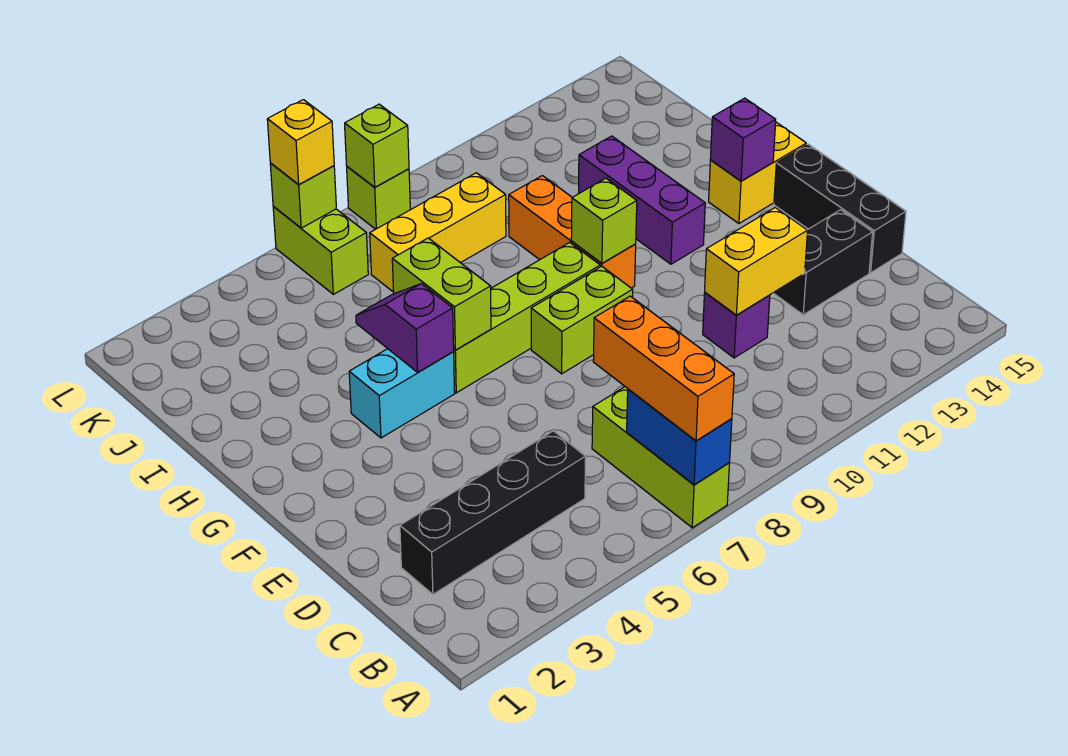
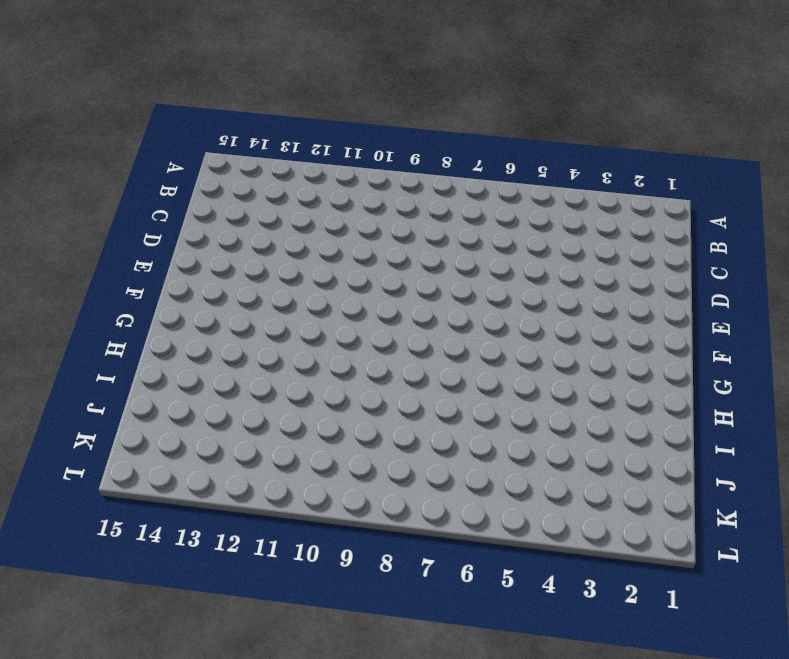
none -> lime brick A7:C7 level 1
none -> black brick C2:C5 level 1
none -> purple brick D11 level 1

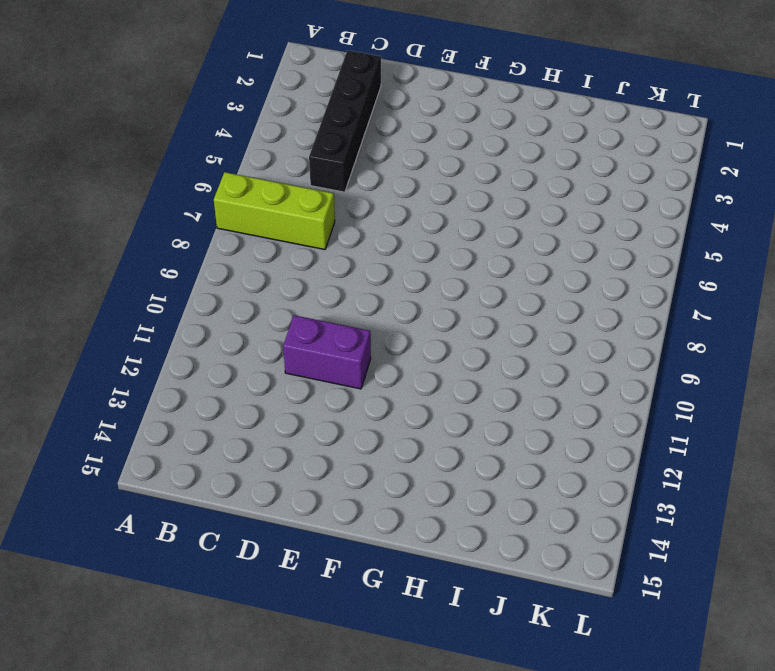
purple brick D11:E11 level 1 -> purple brick D11 level 1
none -> black brick D13:D14 level 1
none -> black brick D15:F15 level 1
none -> lime brick F8:F9 level 1

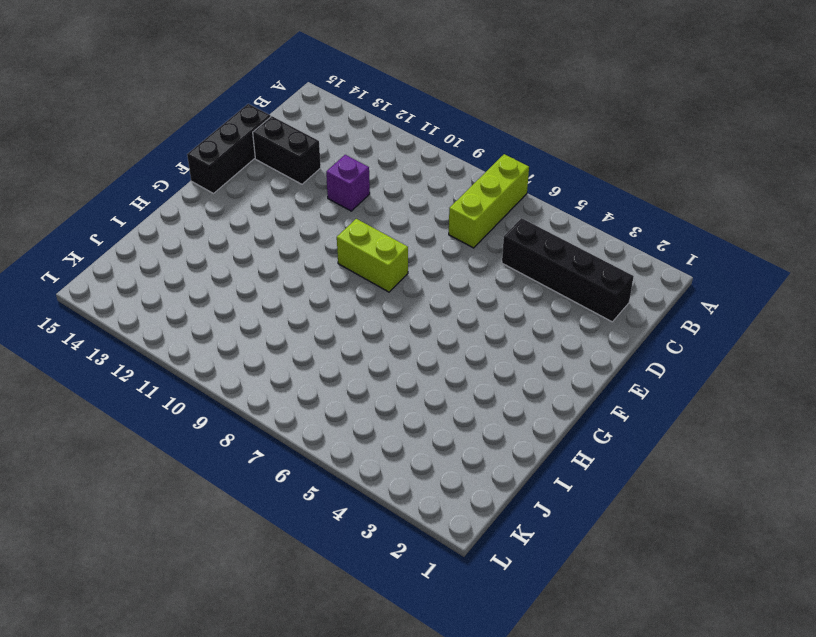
none -> cyan brick G4:G5 level 1
none -> lime brick G6:G9 level 1
none -> orange brick G10:I10 level 1

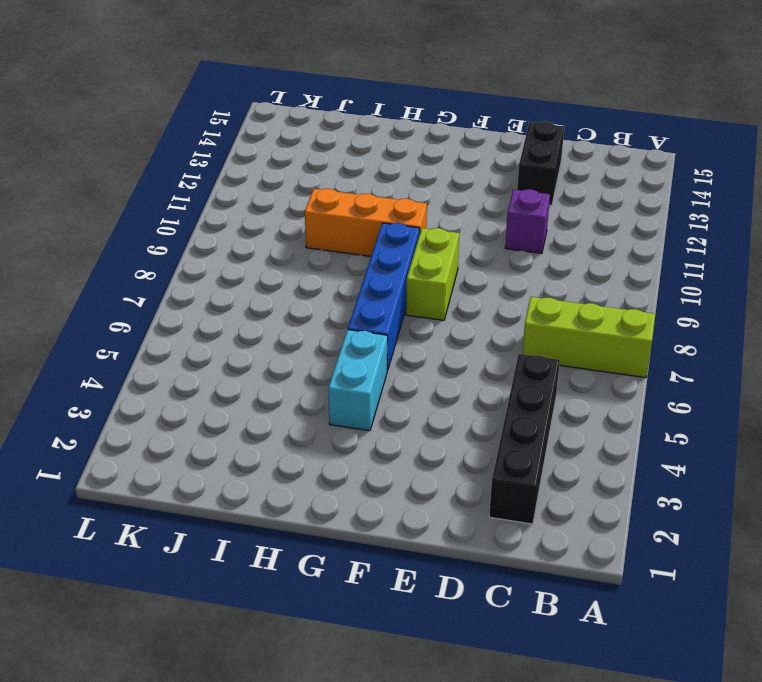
blue brick G6:G9 level 1 -> lime brick G6:G9 level 1
none -> black brick D15:F15 level 1
none -> purple brick G12:I12 level 1
none -> yellow brick G14:G15 level 1

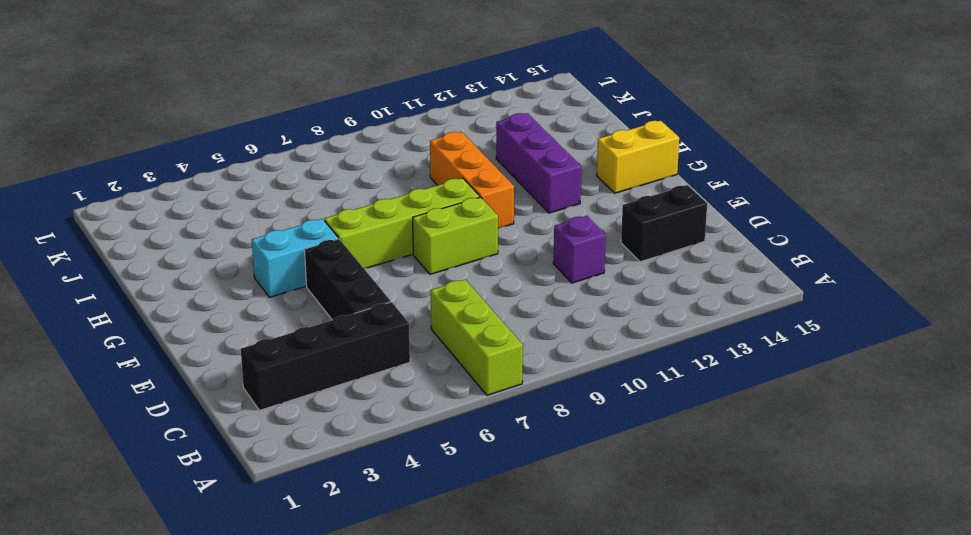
black brick D5:F5 level 1 -> black brick D15:F15 level 1
none -> yellow brick J7:J9 level 1
none -> lime brick K6:L6 level 1
none -> lime brick L8 level 1

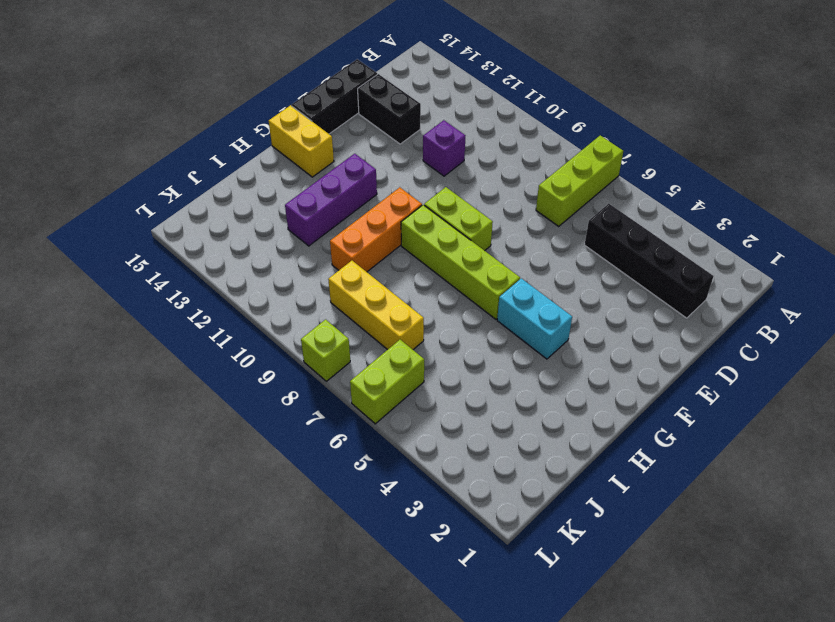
none -> blue brick A7:B7 level 2
none -> yellow brick D11:D12 level 2
none -> purple slope G5:H5 level 2 top G

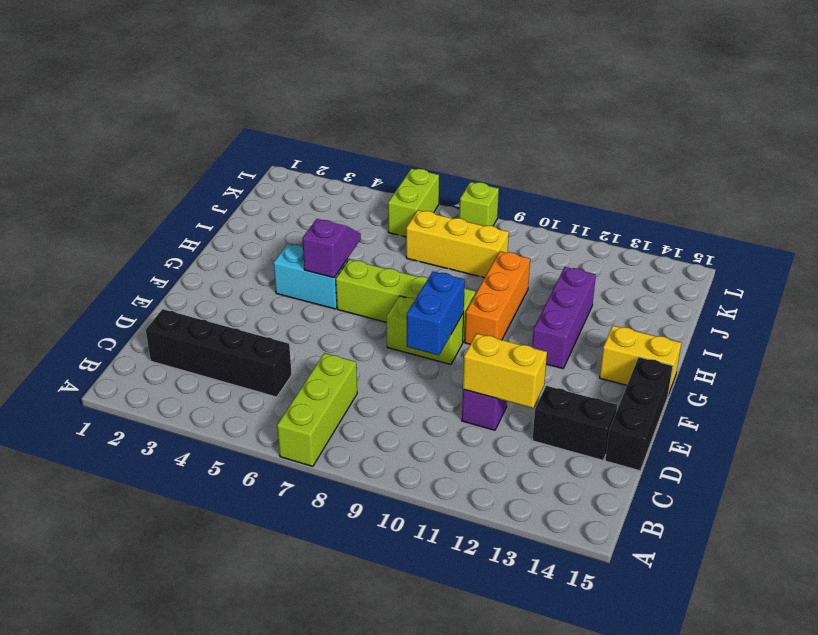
blue brick E9:F9 level 2 -> blue brick A7:B7 level 2
none -> lime brick G6:H6 level 2
none -> lime brick G10 level 2
none -> purple brick G14 level 2

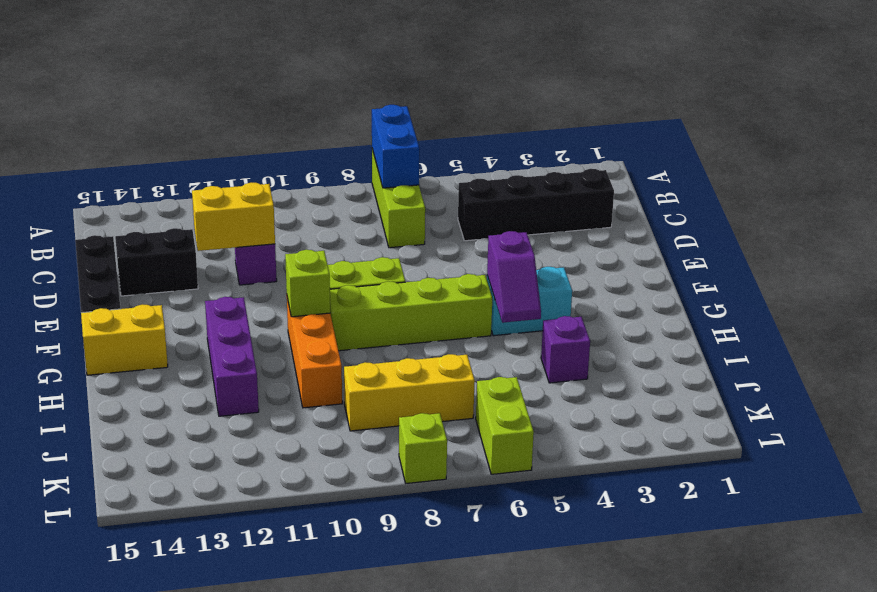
purple brick I4 level 1 -> purple brick G14 level 2
none -> lime brick G6:H6 level 2
none -> lime brick L6 level 2
none -> lime brick L8 level 2

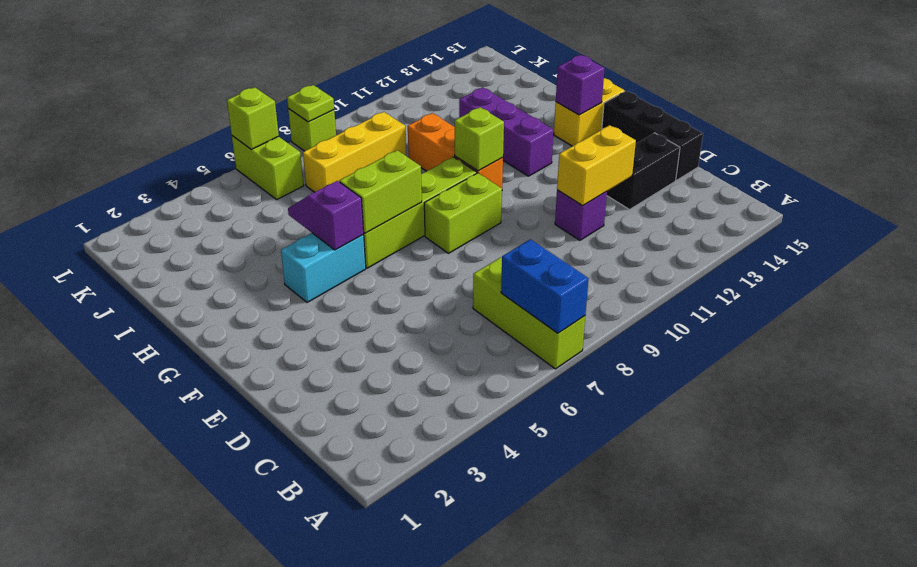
lime brick G6:G7 level 2 -> lime brick G6:H6 level 2
lime plate L8 level 2 -> lime brick L8 level 2
none -> black brick C2:C5 level 1
none -> orange brick A7:C7 level 3
none -> yellow brick L6 level 3

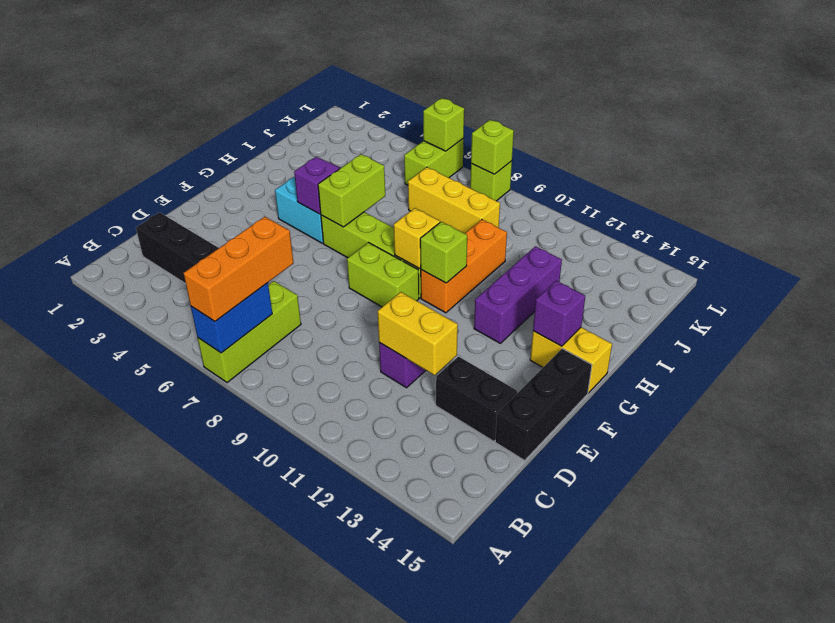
yellow brick G9 level 2 -> yellow brick L6 level 3

